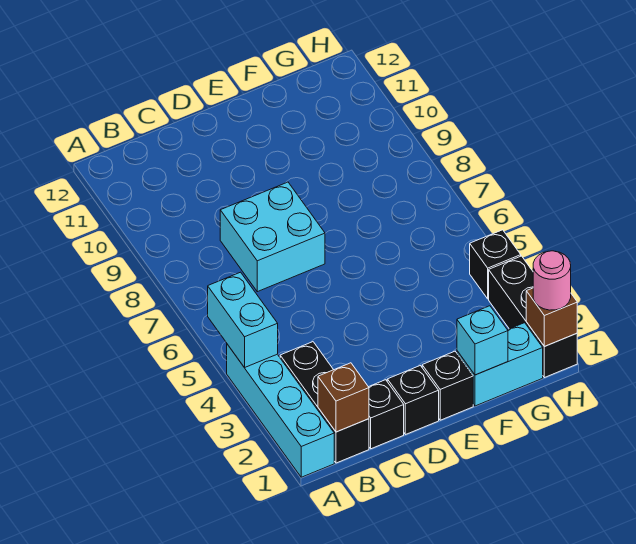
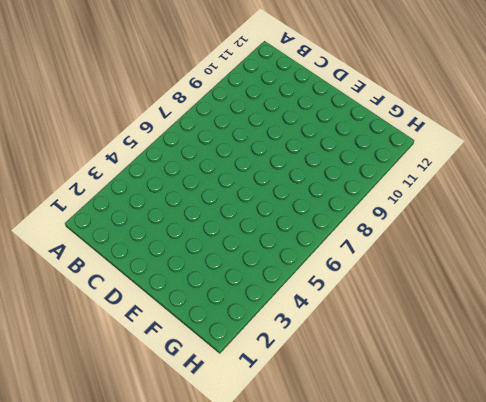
none -> cyan brick A1:A4 level 1
none -> black brick B1:B3 level 1
none -> black brick C1 level 1

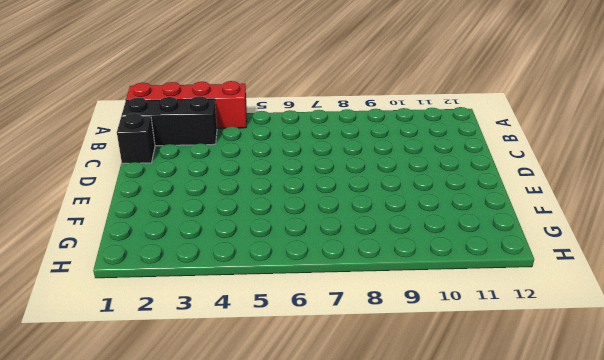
red brick A1:A4 level 1 -> cyan brick A1:A4 level 1
none -> cyan brick C7:D8 level 1
none -> black brick D1 level 1
none -> black brick E1 level 1

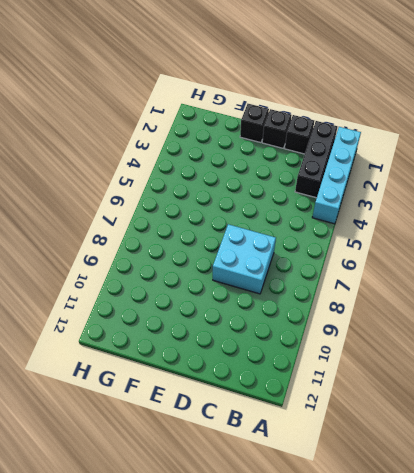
none -> cyan brick F1:G1 level 1
none -> black brick H1:H3 level 1
none -> black brick H4 level 1

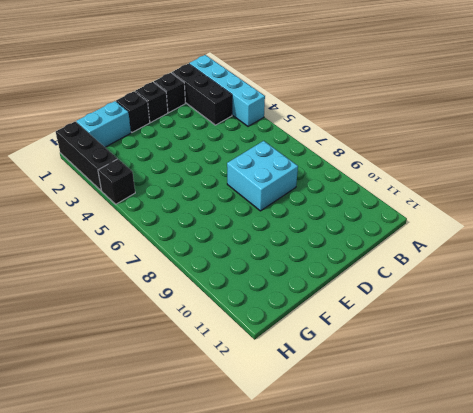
none -> cyan brick A4:A5 level 2
none -> brown brick B1 level 2
none -> cyan brick F1 level 2

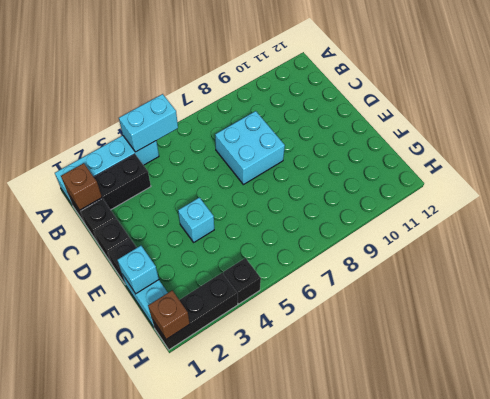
cyan brick E4 level 1 -> none
none -> pink round brick H1 level 3

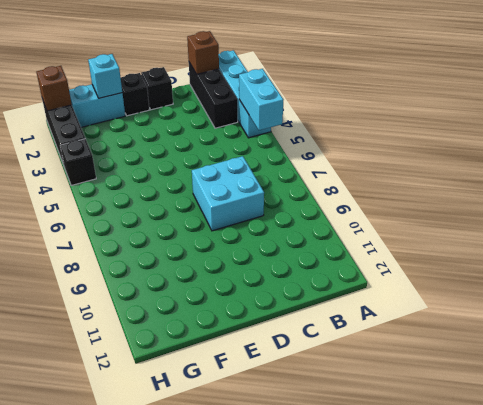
none -> black brick C1 level 1
none -> pink round brick H1 level 3

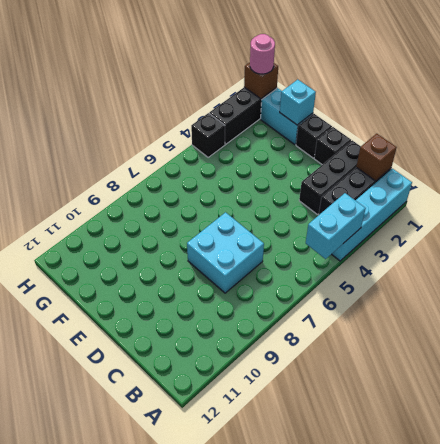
black brick C1:C3 level 1 -> black brick C1 level 1

